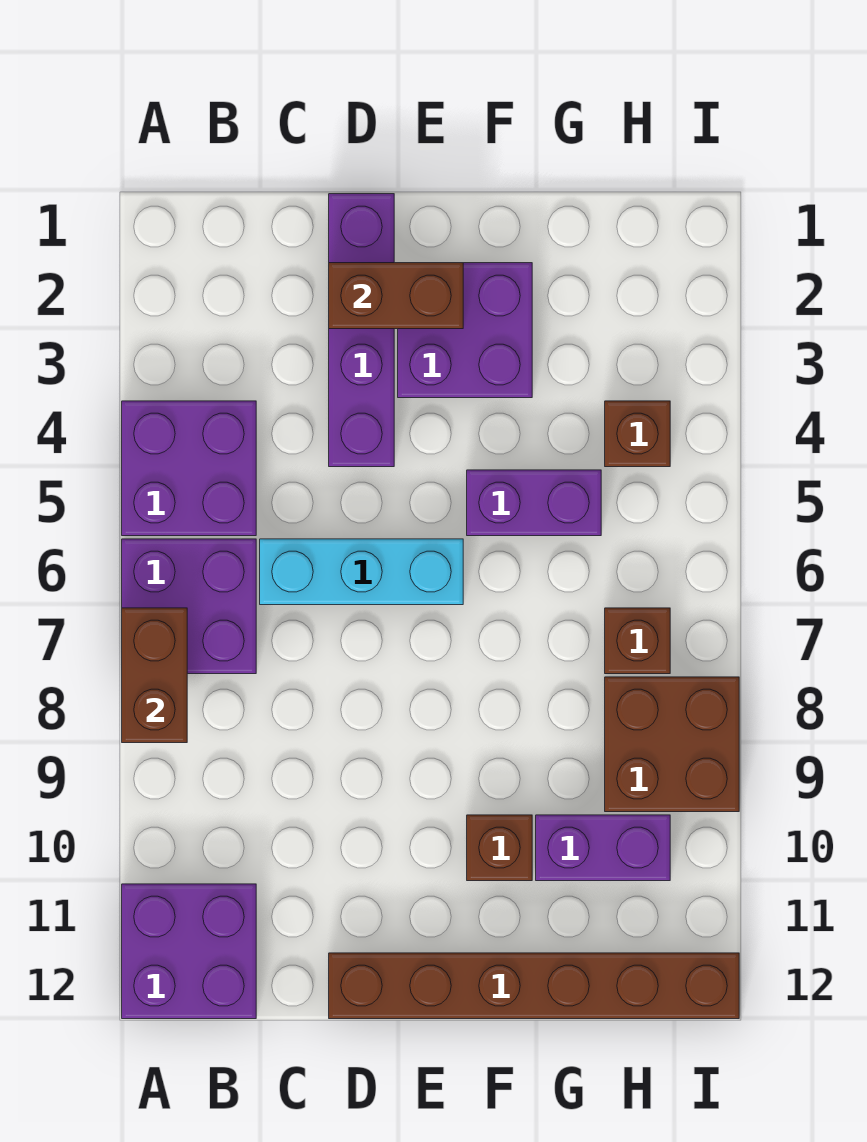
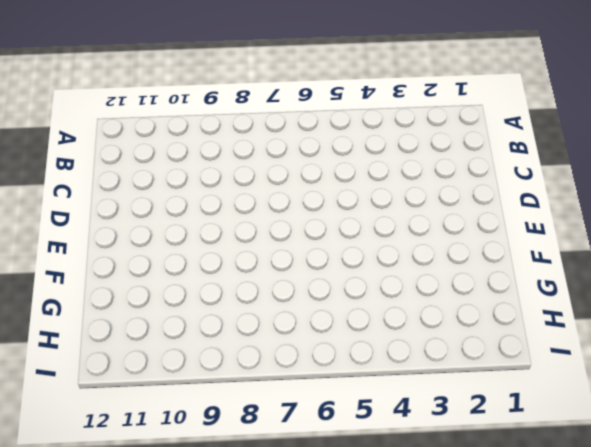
none -> purple brick A4:B5 level 1
none -> purple brick A6:B7 level 1
none -> purple brick A11:B12 level 1

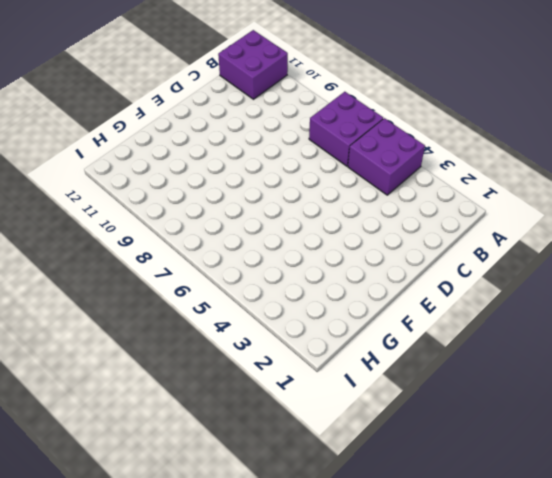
none -> cyan brick C6:E6 level 1
none -> purple brick D1:D4 level 1
none -> brown brick D12:I12 level 1

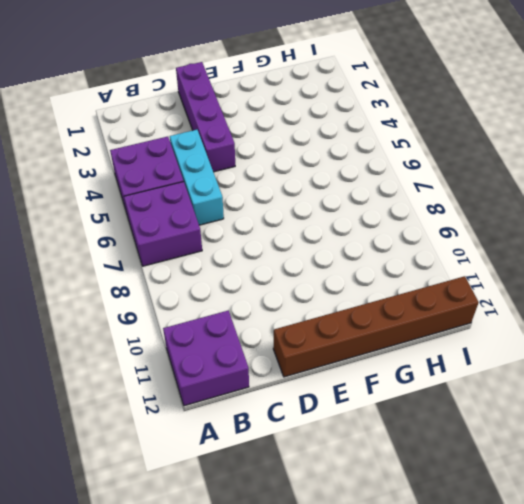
cyan brick C4:C6 level 1 -> cyan brick C6:E6 level 1
none -> purple brick E2:F3 level 1
none -> purple brick F5:G5 level 1
none -> brown brick F10 level 1

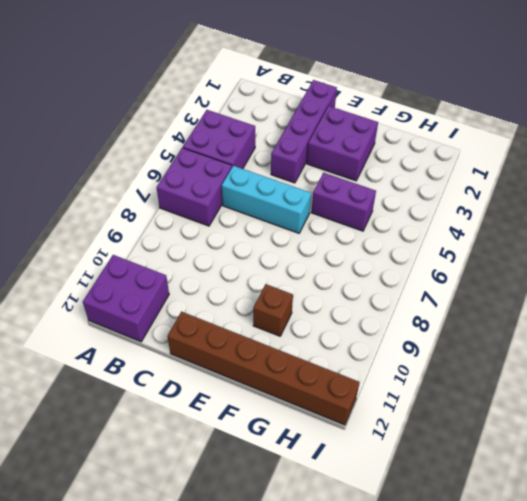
none -> purple brick G10:H10 level 1
none -> brown brick H4 level 1
none -> brown brick H7 level 1

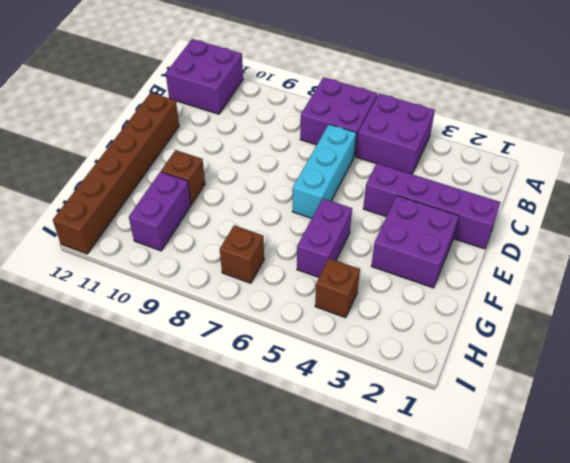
none -> brown brick H8:I9 level 1
none -> brown brick A7:A8 level 2
none -> brown brick D2:E2 level 2

